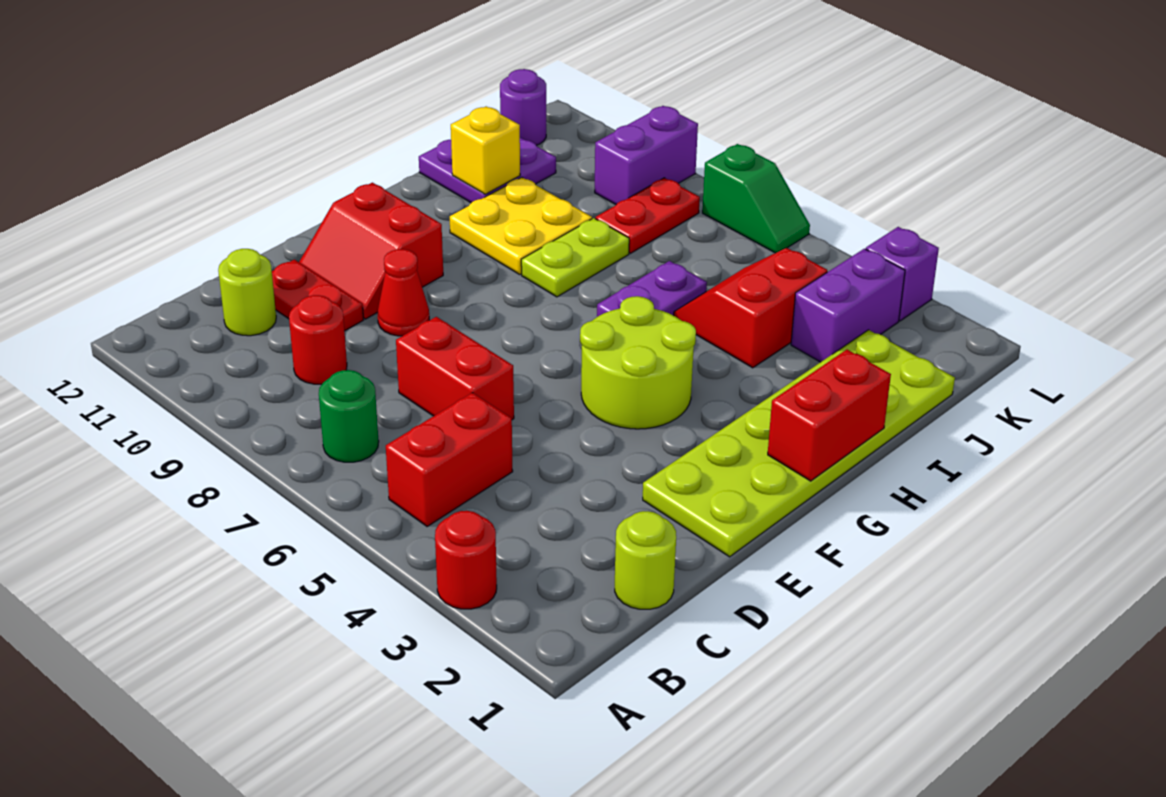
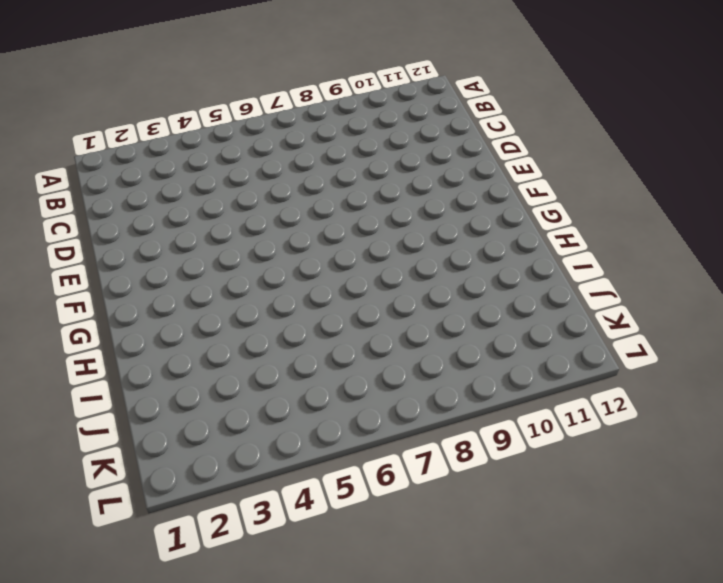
none -> red round brick A3 level 1
none -> red brick B5:C5 level 1
none -> green round brick B7 level 1

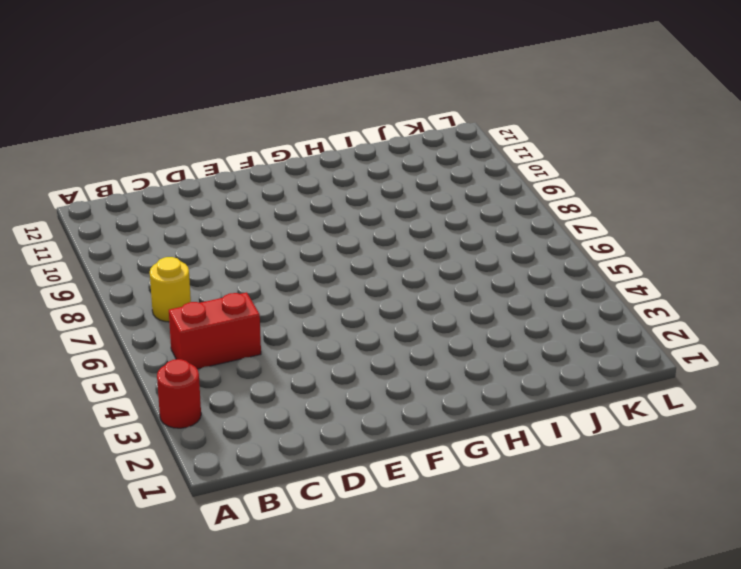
yellow round brick B7 level 1 -> green round brick B7 level 1
none -> lime round brick C1 level 1
none -> red round brick C9 level 1
none -> lime round brick C11 level 1

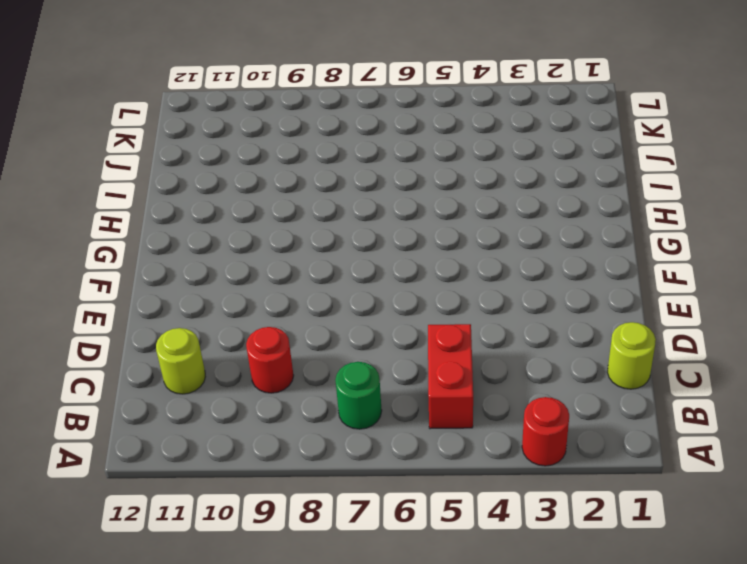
none -> red brick D6:D7 level 1
none -> red plate D10:D11 level 1
none -> lime plate E1:J2 level 1

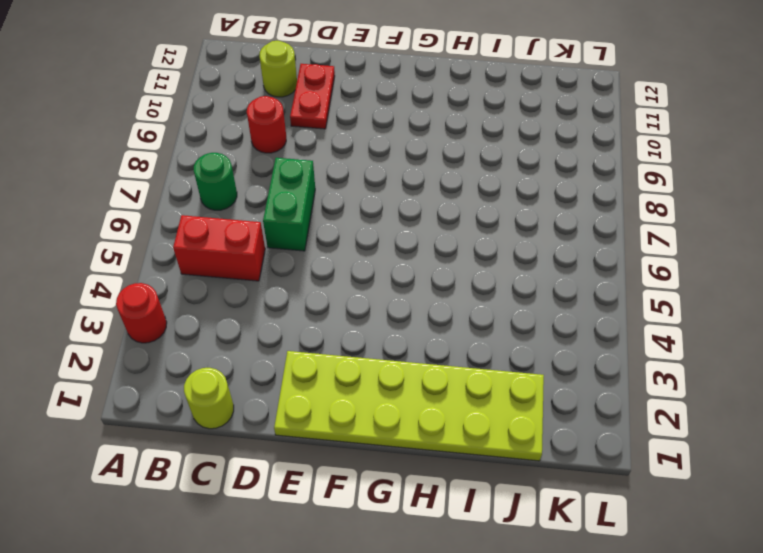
green brick D6:D7 level 1 -> red brick D6:D7 level 1
none -> red cone E9 level 1
none -> red slope E10:F11 level 1 top F
none -> lime round brick F4:G5 level 1

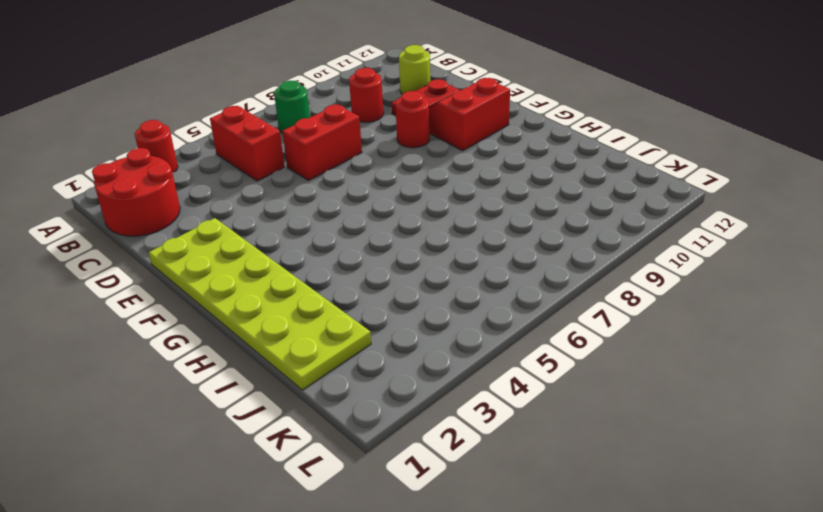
red round brick B1:C2 level 1 -> lime round brick C1 level 1
red round brick E9 level 1 -> red cone E9 level 1
none -> lime round brick F4:G5 level 1
none -> purple plate H6:I6 level 1
none -> lime plate H8:I8 level 1

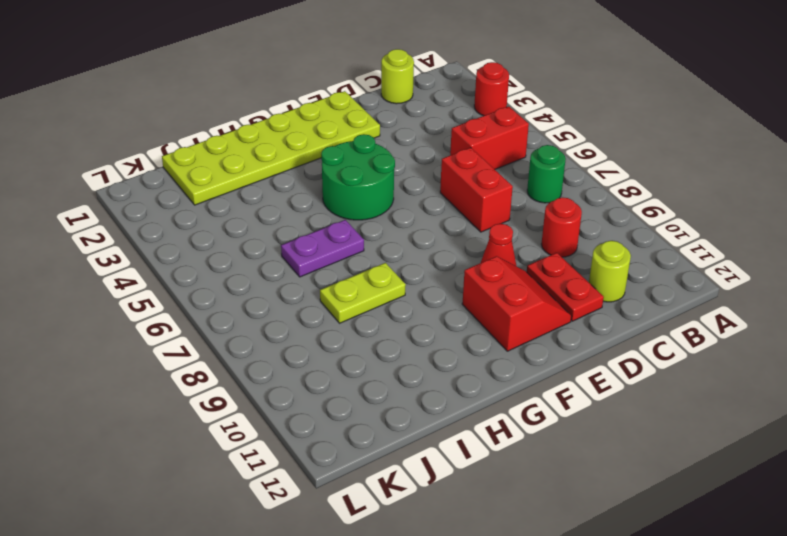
green round brick F4:G5 level 1 -> lime round brick F4:G5 level 1
none -> yellow plate H9:I10 level 1
none -> red slope I4:J5 level 1 top 4
none -> purple plate I11:J12 level 1

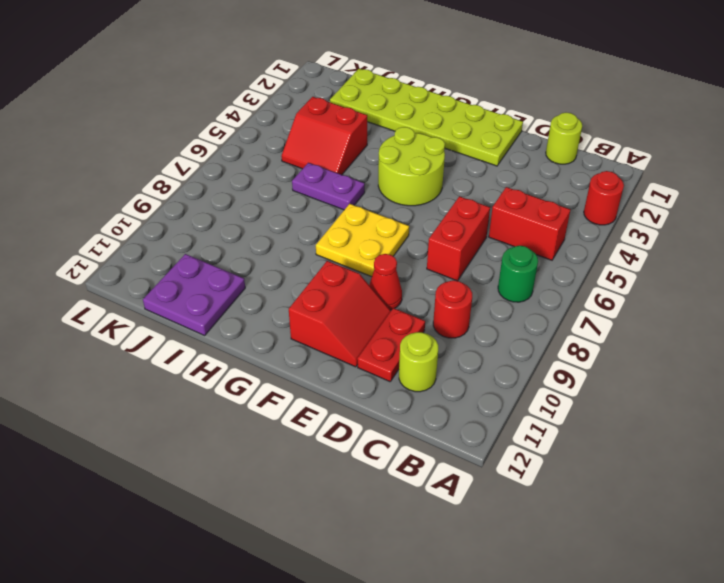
yellow plate F7:G8 level 1 -> yellow plate H9:I10 level 1
none -> lime plate H8:I8 level 1
none -> purple brick J3:K3 level 1
none -> red plate J8:K8 level 1

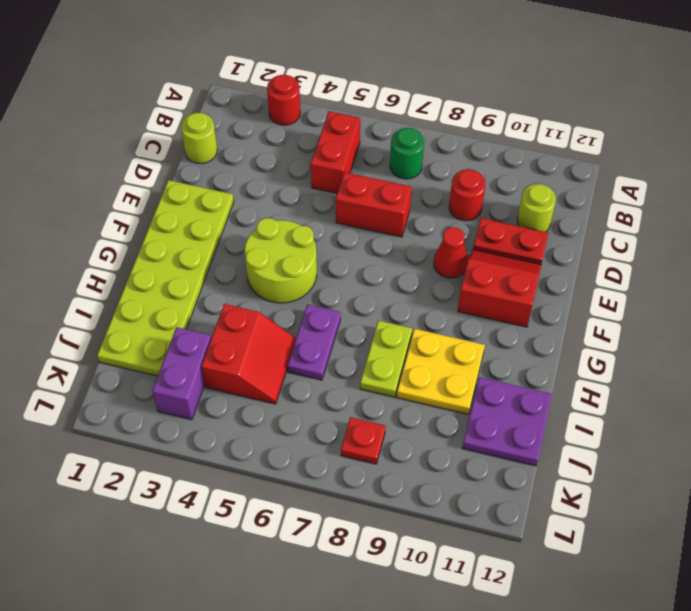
red plate K8 level 1 -> red plate J8:K8 level 1
none -> purple brick K9:L9 level 1
none -> purple round brick K12 level 1
none -> purple brick L3 level 1

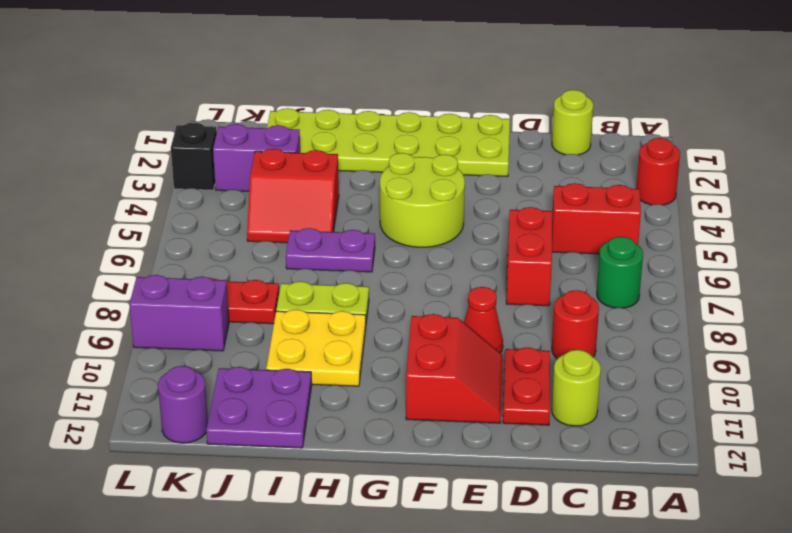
black brick L3 level 1 -> purple brick L3 level 1
none -> green slope L6:L7 level 1 top 7
none -> red brick G1:H1 level 2
none -> yellow brick I11 level 2

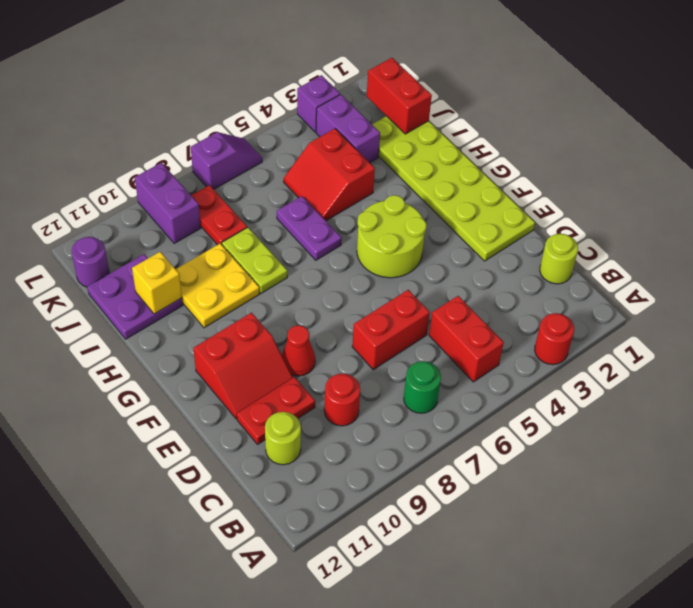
red brick J1:K1 level 2 -> red brick G1:H1 level 2
purple slope L6:L7 level 1 top 7 -> green slope L6:L7 level 1 top 7

